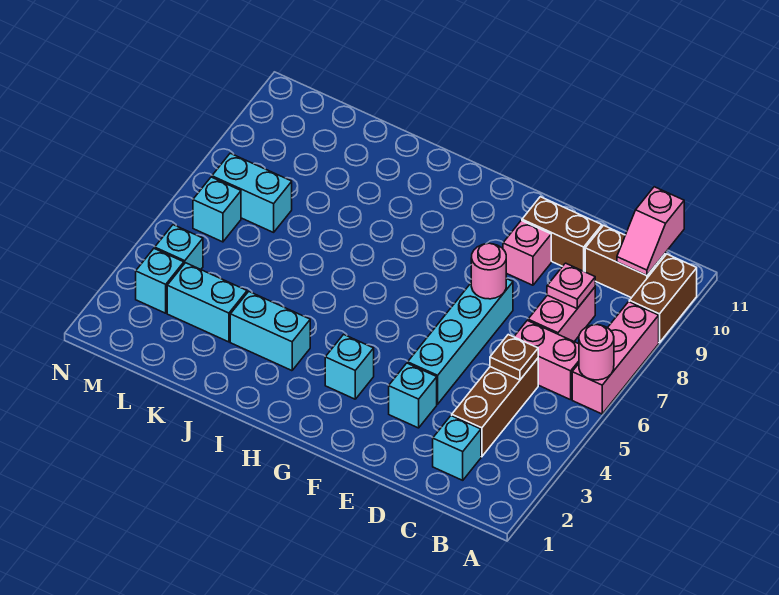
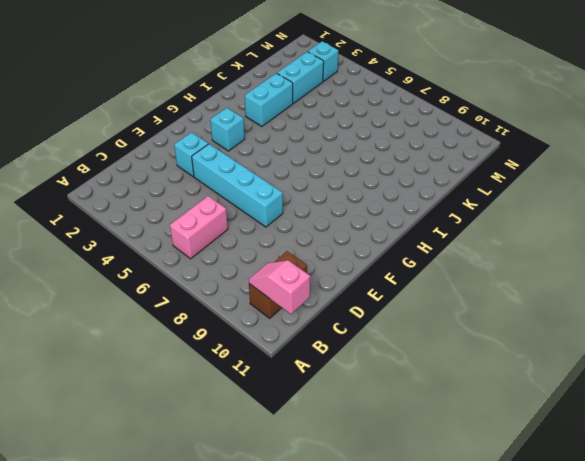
none -> pink brick A6:A8 level 1
none -> brown brick A9:A10 level 1
none -> cyan brick C2 level 1

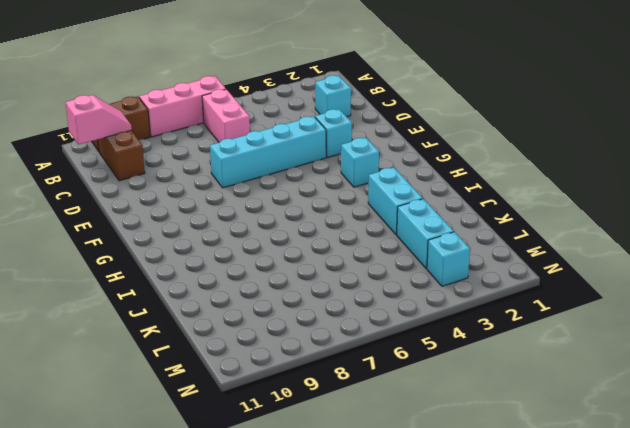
none -> brown brick C3:C5 level 1
none -> pink brick C7:C8 level 1
none -> brown brick D10:E10 level 1

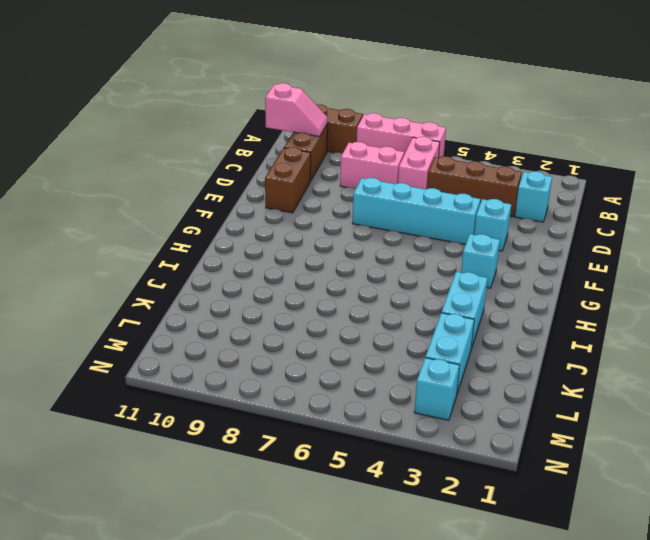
none -> pink brick E9 level 1
none -> cyan brick L7:M7 level 1
none -> cyan brick M4 level 1

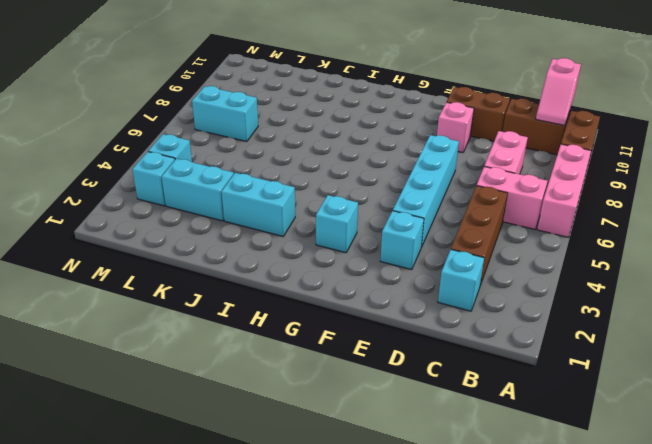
none -> cyan brick M6 level 1
none -> pink round brick A6 level 2
none -> brown plate C5 level 2

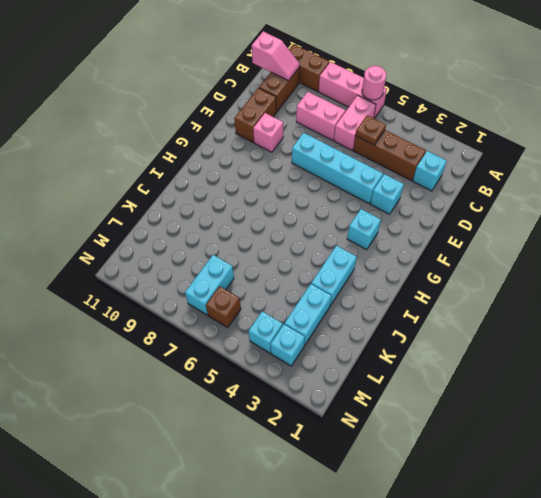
brown brick M6 level 1 -> cyan brick M6 level 1
none -> pink plate C8 level 2
none -> pink round brick E7 level 2

